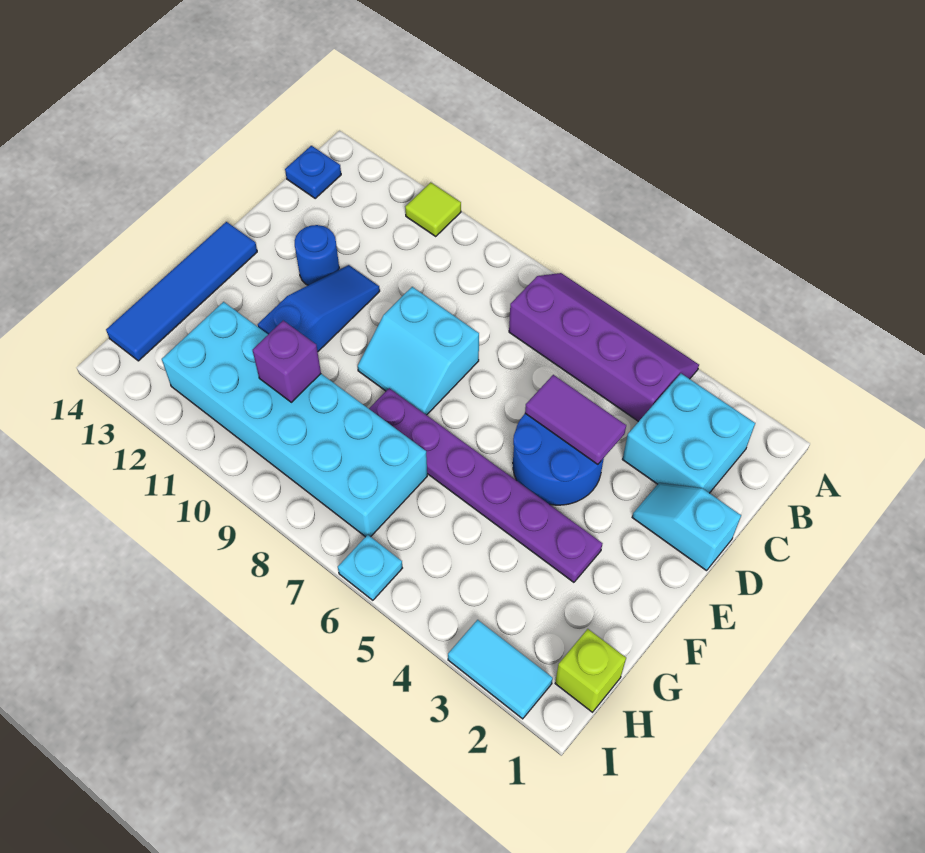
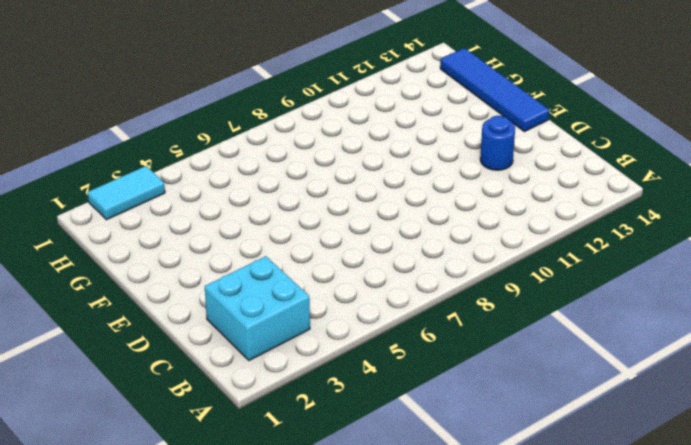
none -> purple slope A4:B7 level 1 top B
none -> lime tile A11 level 1
none -> blue plate B14 level 1

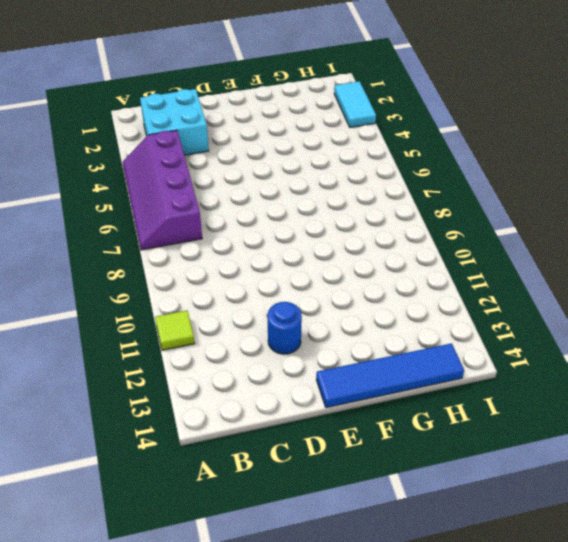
none -> blue plate B14 level 1
none -> cyan slope D1:D2 level 1 top 1
none -> blue round brick D4:E5 level 1

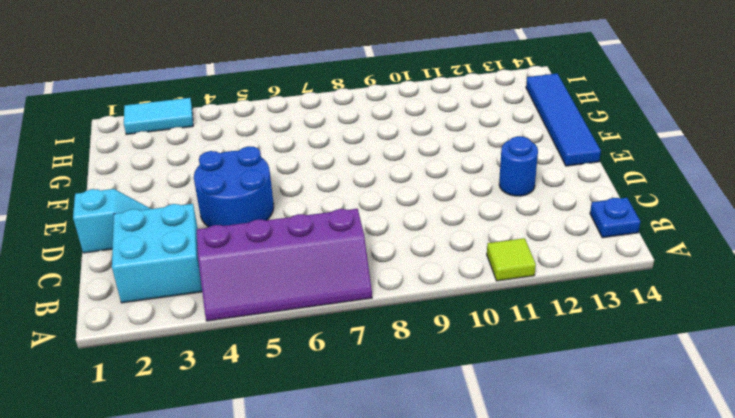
none -> cyan slope D8:E9 level 1 top D
none -> blue slope D11:F11 level 1 top F
none -> purple plate F3:F8 level 1

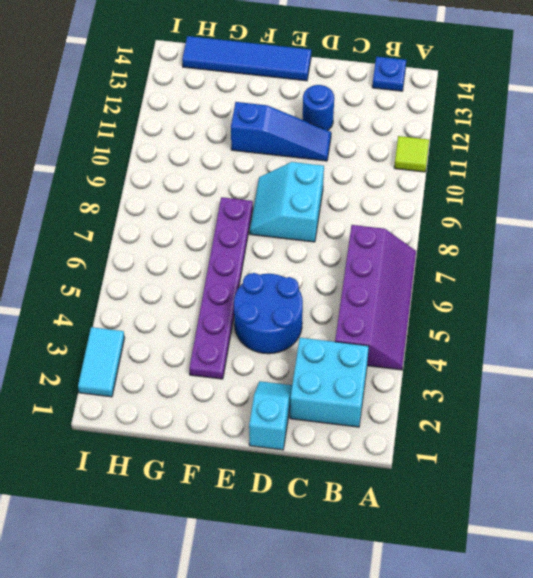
none -> cyan brick G7:H12 level 1
none -> lime brick H1 level 1
none -> cyan plate I6 level 1

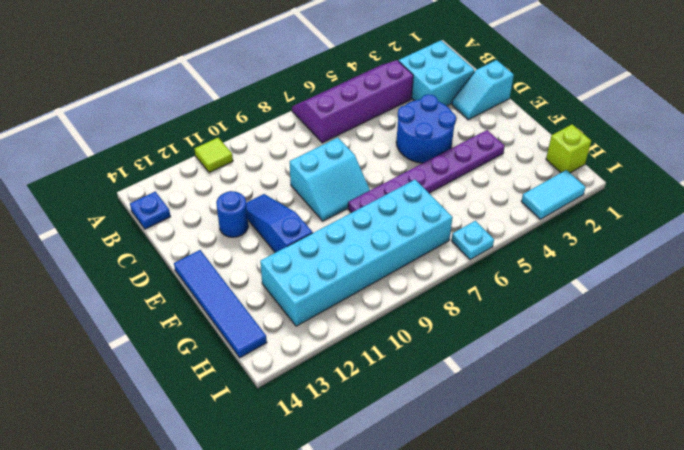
none -> purple tile D4:D5 level 2
none -> purple brick G10 level 2

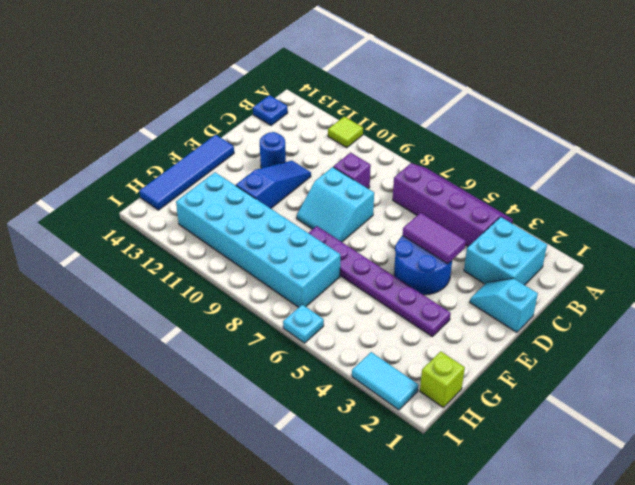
purple brick C9 level 1 -> purple brick G10 level 2

